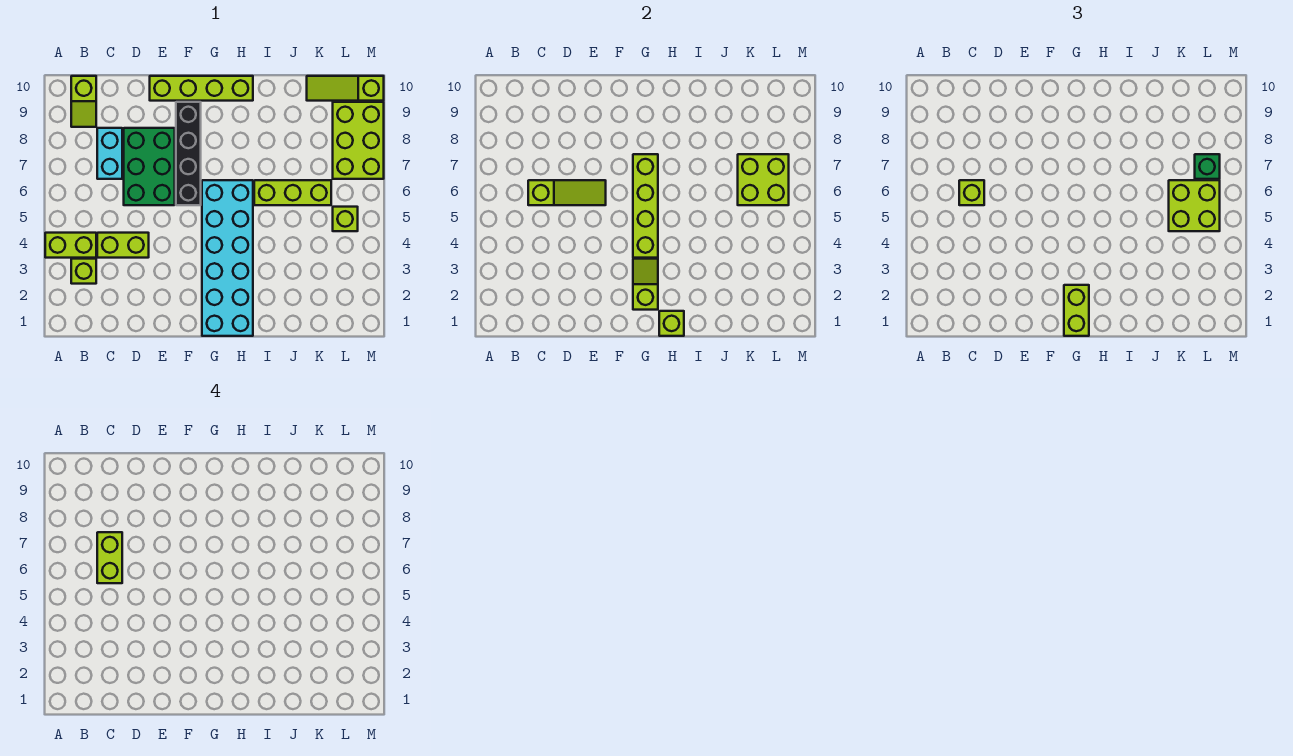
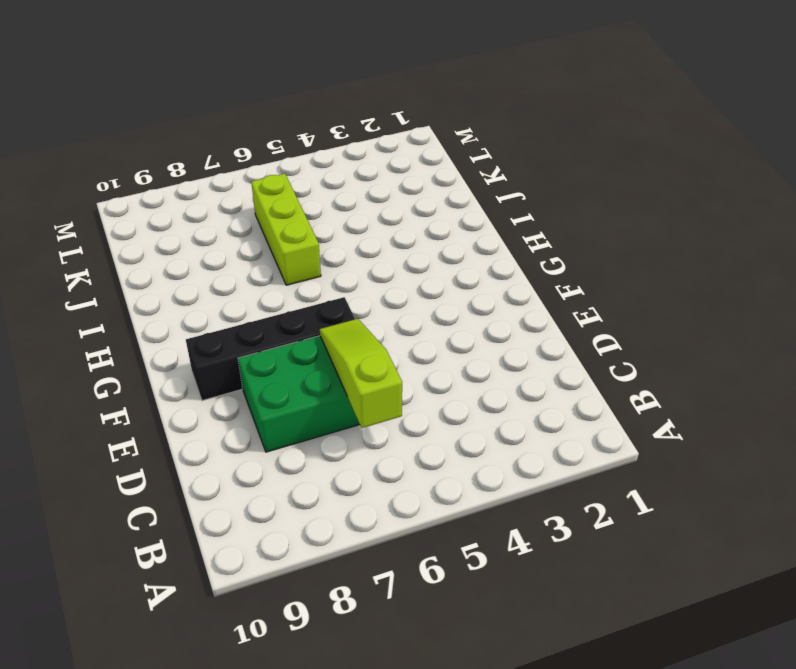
none -> lime brick A4:B4 level 1
none -> lime brick B3 level 1
none -> lime slope B9:B10 level 1 top 10

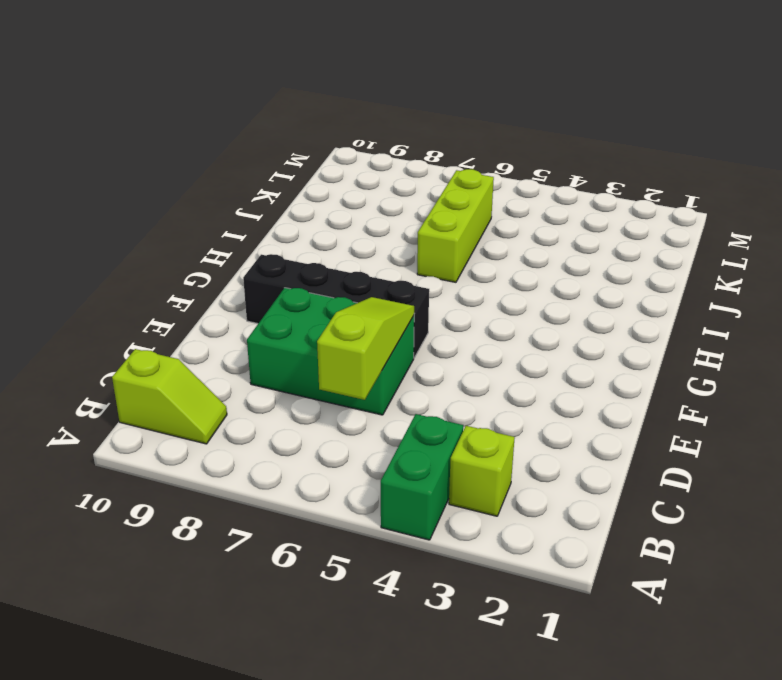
green brick A4:B4 level 1 -> lime brick A4:B4 level 1
none -> lime brick C4:D4 level 1
none -> cyan brick C7:C8 level 1
none -> lime brick E10:H10 level 1

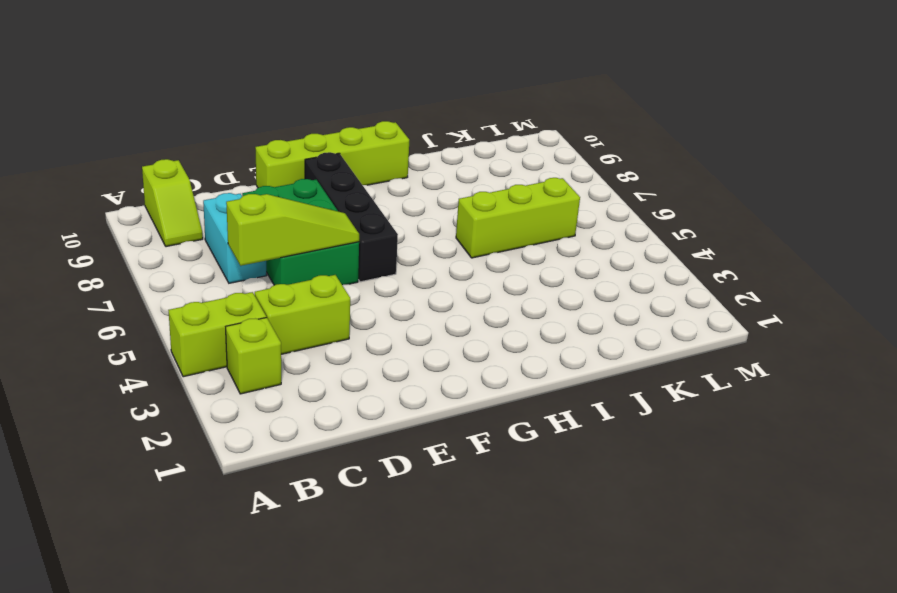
none -> cyan brick G1:H6 level 1
none -> lime slope K10:M10 level 1 top M
none -> lime brick L5 level 1

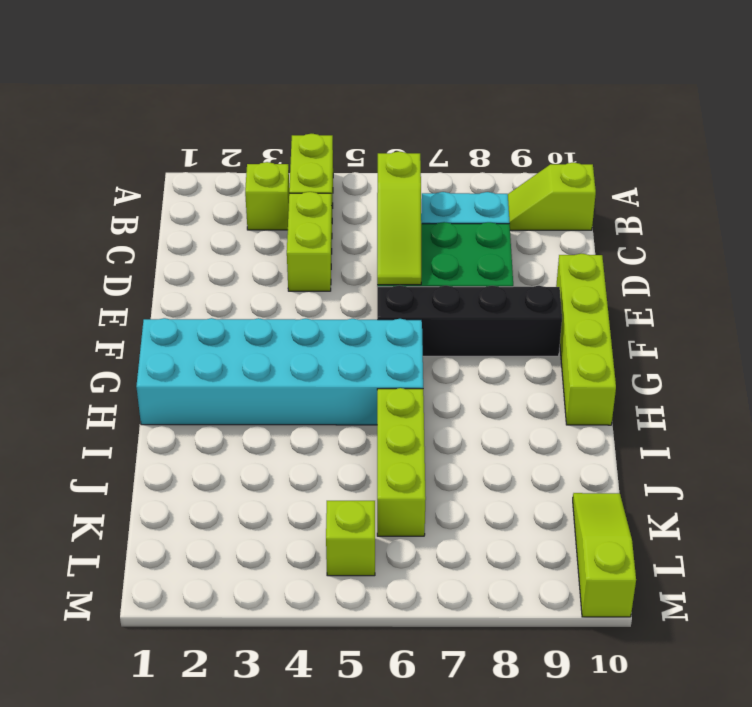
none -> lime brick L7:M9 level 1
none -> lime slope G2:G3 level 2 top 2
none -> lime brick G4:G7 level 2

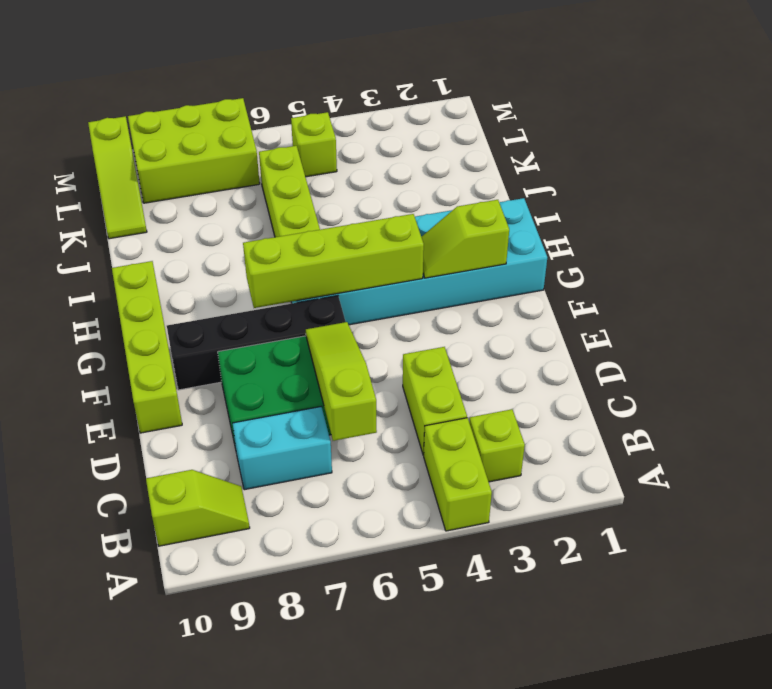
none -> lime brick H1 level 2
none -> lime brick K6:L7 level 2
none -> lime brick C6 level 3

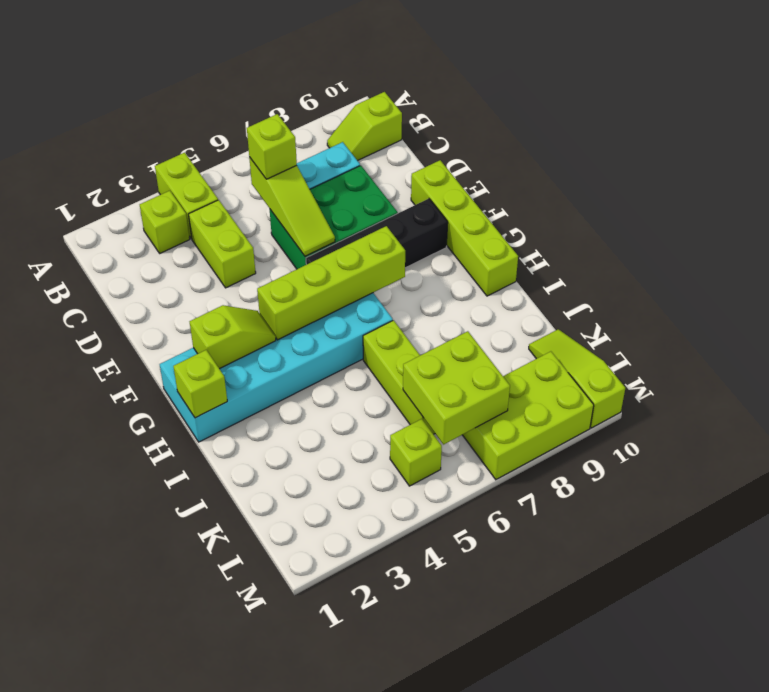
none -> lime brick G1:G2 level 3
none -> lime brick K5:L6 level 3
none -> green brick L7 level 3

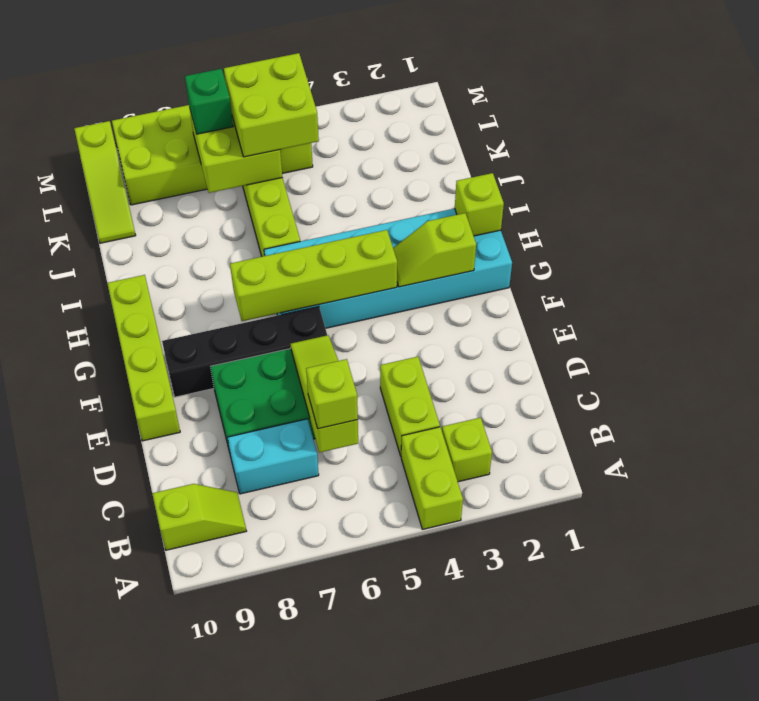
none -> lime brick G1:G2 level 3
none -> lime brick C6:C7 level 4

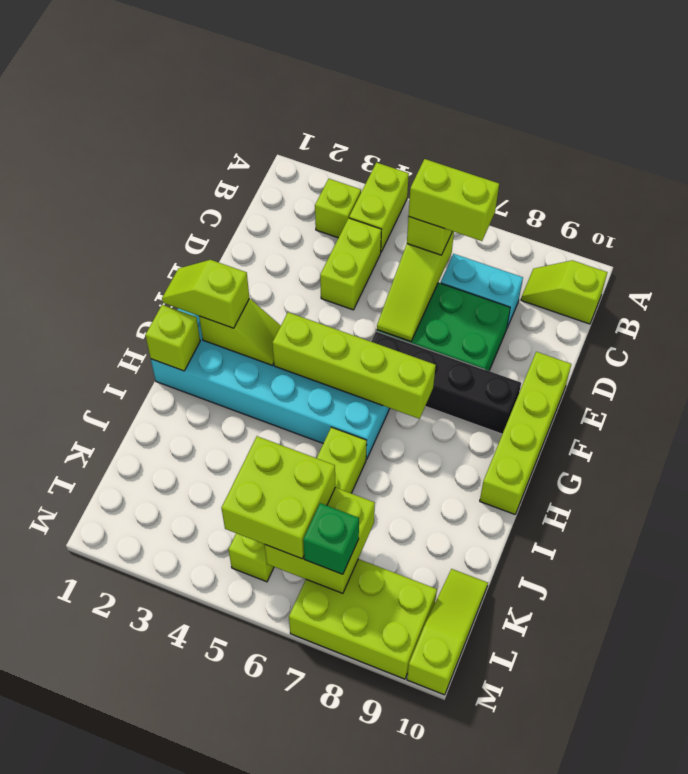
lime slope G1:G2 level 3 top 2 -> lime brick G1:G2 level 3

